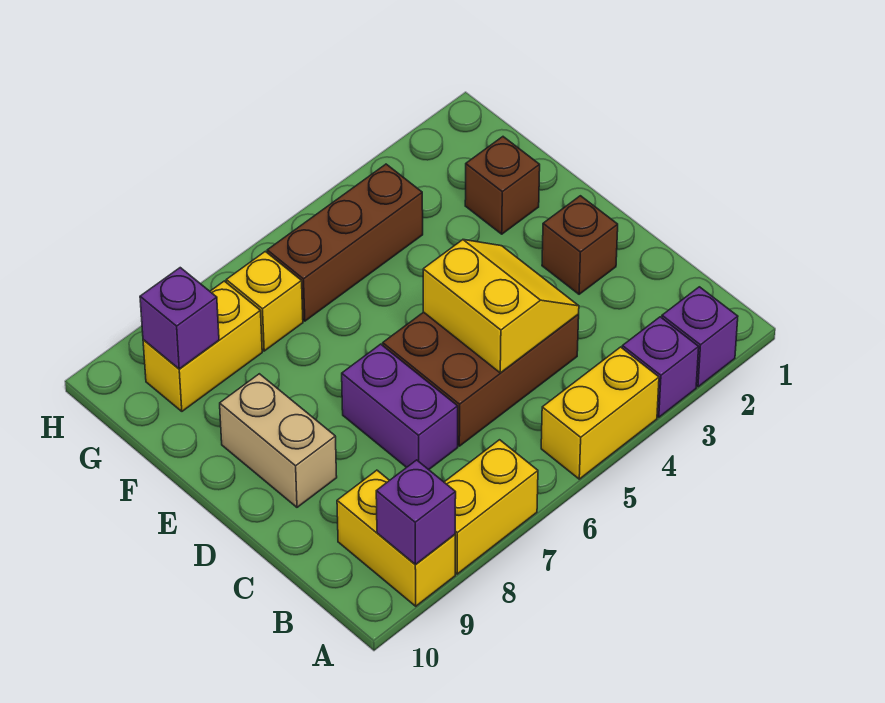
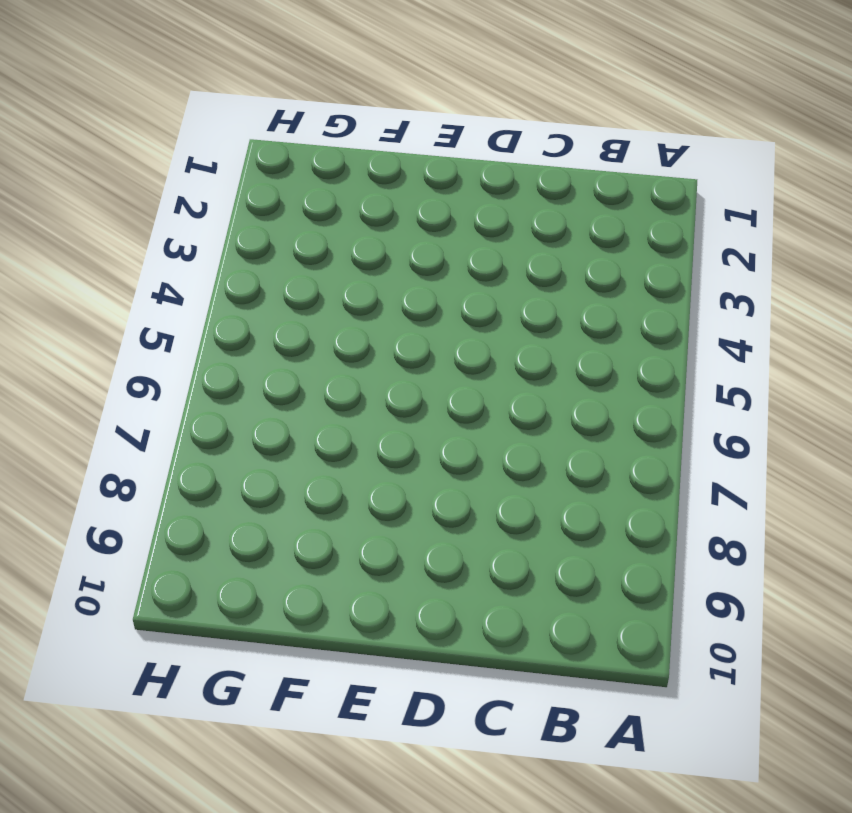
none -> purple brick A2 level 1
none -> purple brick A3 level 1
none -> yellow brick A4:A5 level 1

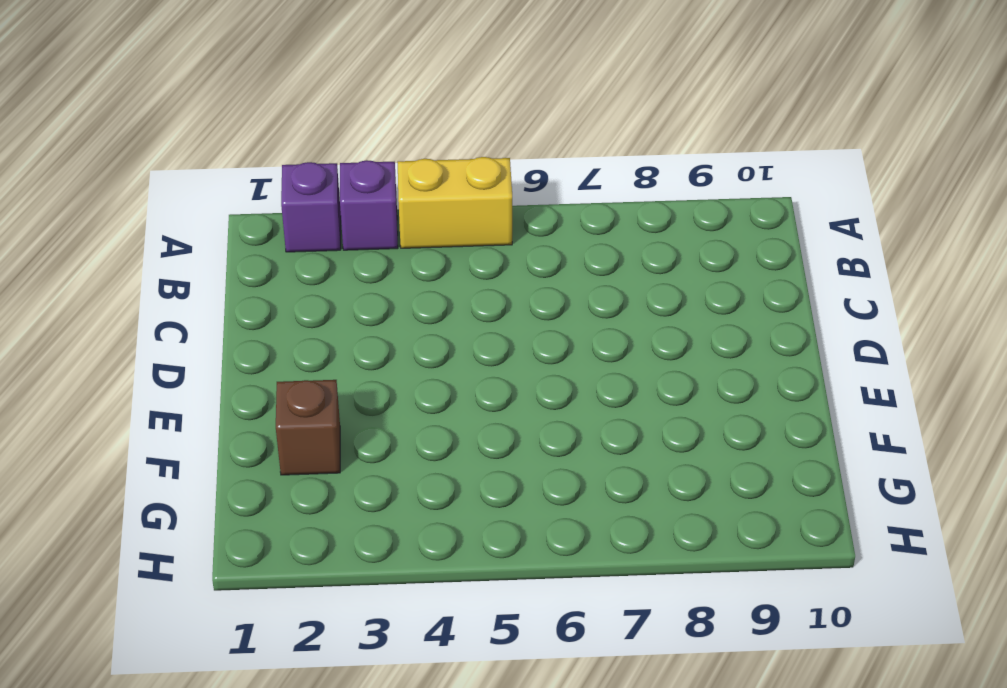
none -> yellow brick A7:A8 level 1
none -> yellow brick A9:B9 level 1
none -> brown brick C4:D6 level 1

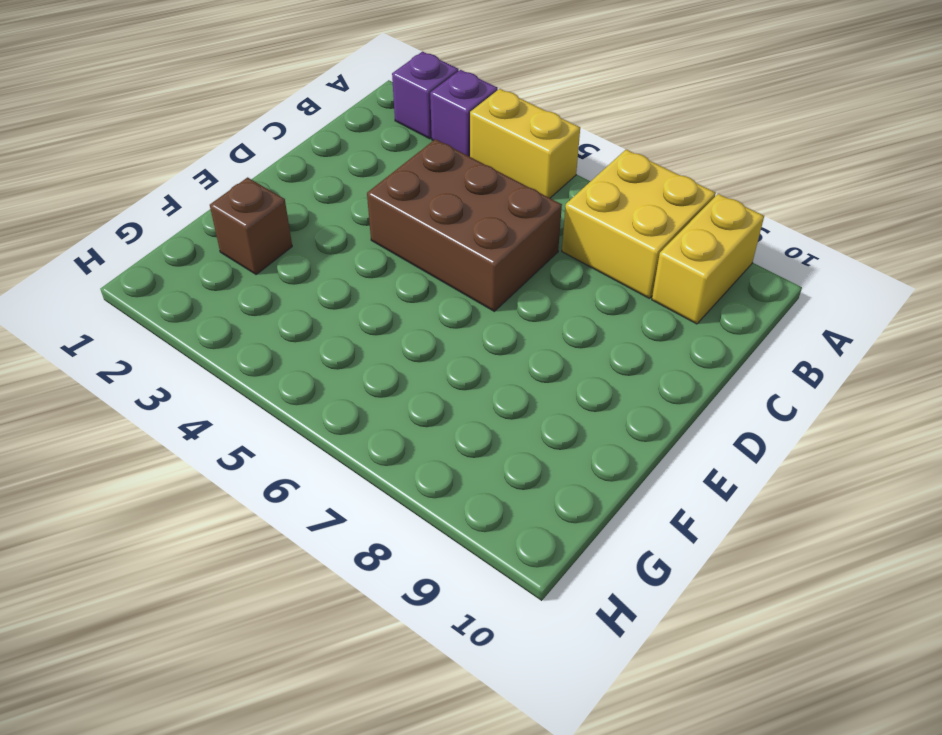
yellow brick A7:B8 level 1 -> yellow brick A7:A8 level 1
none -> purple brick C7:D7 level 1
none -> brown brick D2 level 1
none -> tan brick D9:E9 level 1

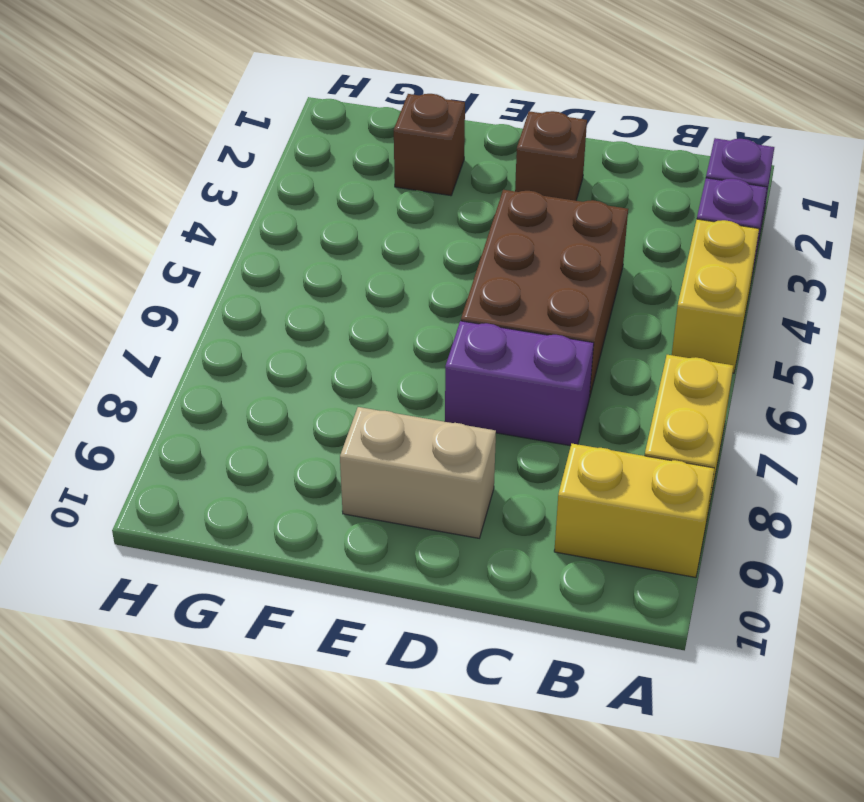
none -> brown brick G4:G6 level 1
none -> yellow brick G7 level 1
none -> yellow brick G8:G9 level 1

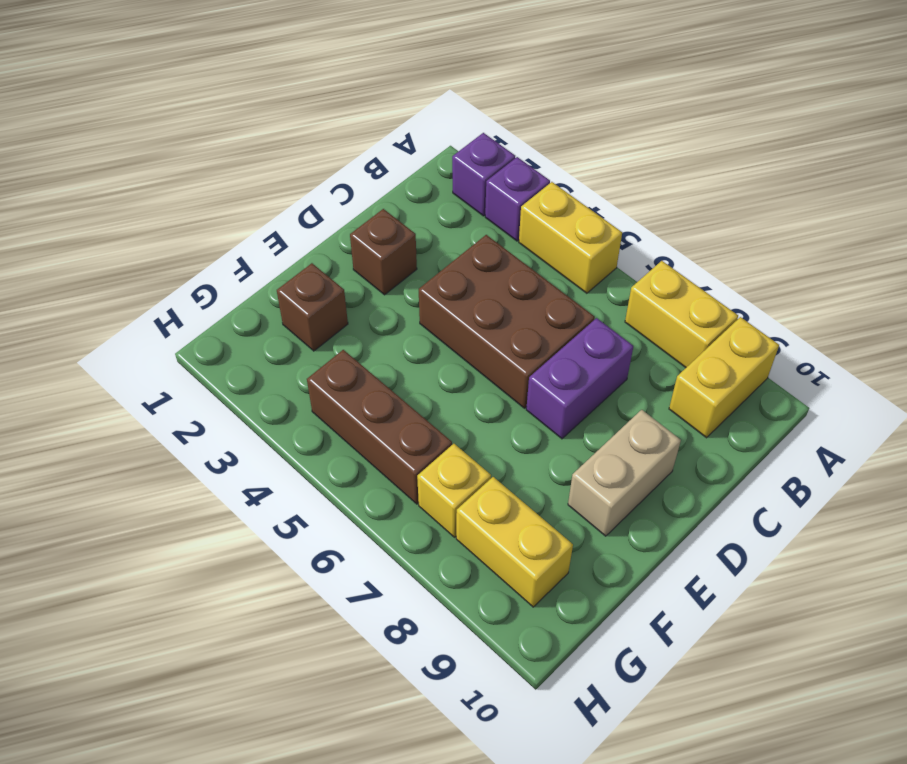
none -> purple brick A9 level 2
none -> yellow slope C4:D5 level 2 top 5
none -> purple brick G9 level 2

